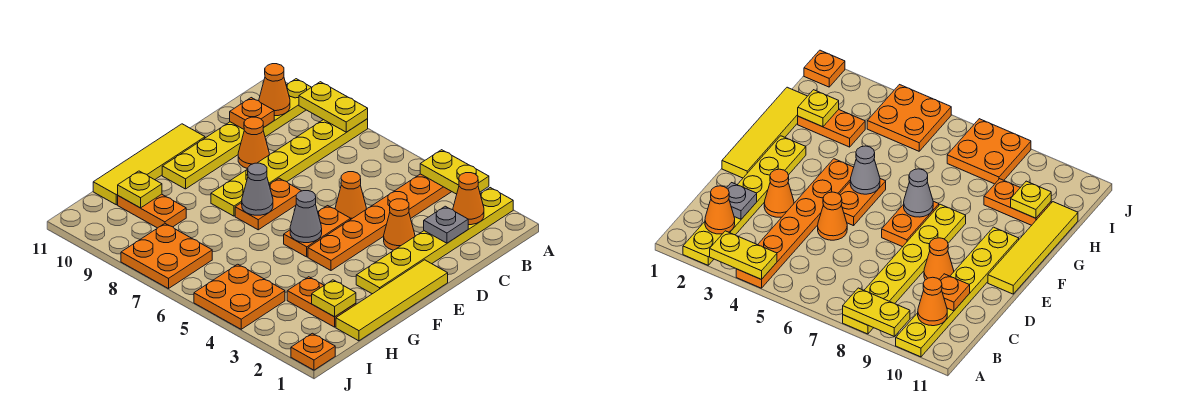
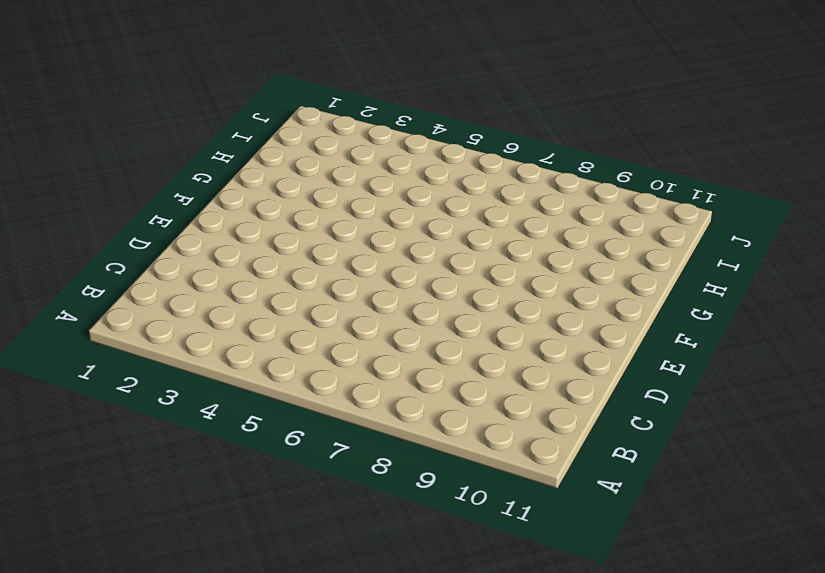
none -> yellow plate A2:F2 level 1
none -> orange plate A4:F4 level 1
none -> yellow plate A8:F8 level 1

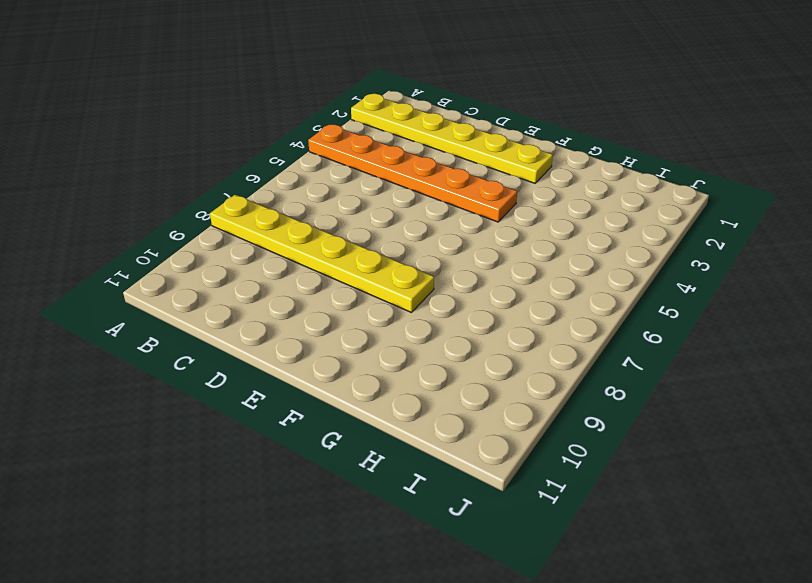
none -> yellow plate A10:F10 level 1
none -> orange cone D3 level 1
none -> orange cone D5 level 1

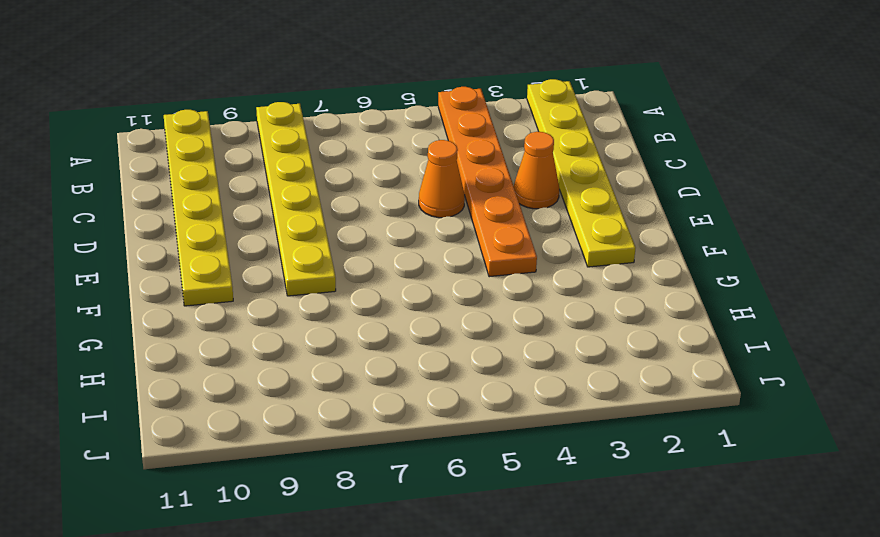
none -> orange cone D9 level 1
none -> yellow tile E1:H1 level 1
none -> orange plate E5:F5 level 1

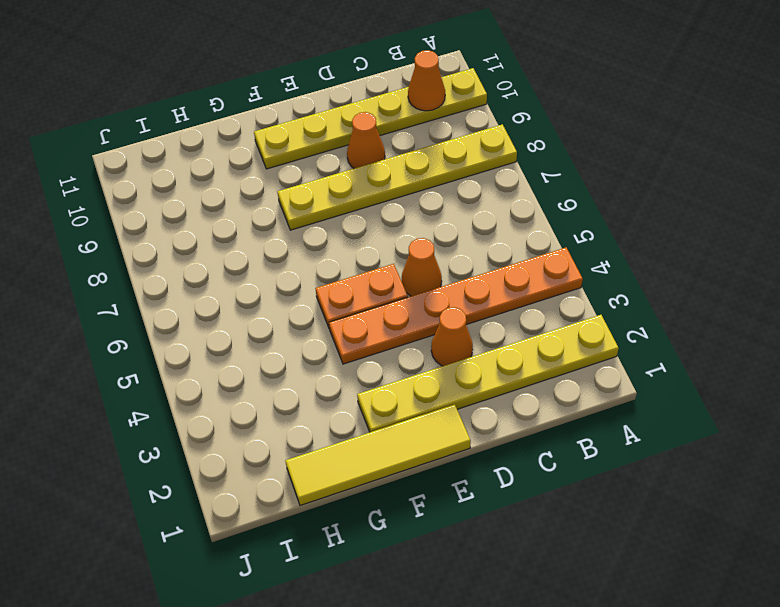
none -> orange plate E7:F7 level 1
none -> yellow tile E11:H11 level 1
none -> orange plate H2:H3 level 1

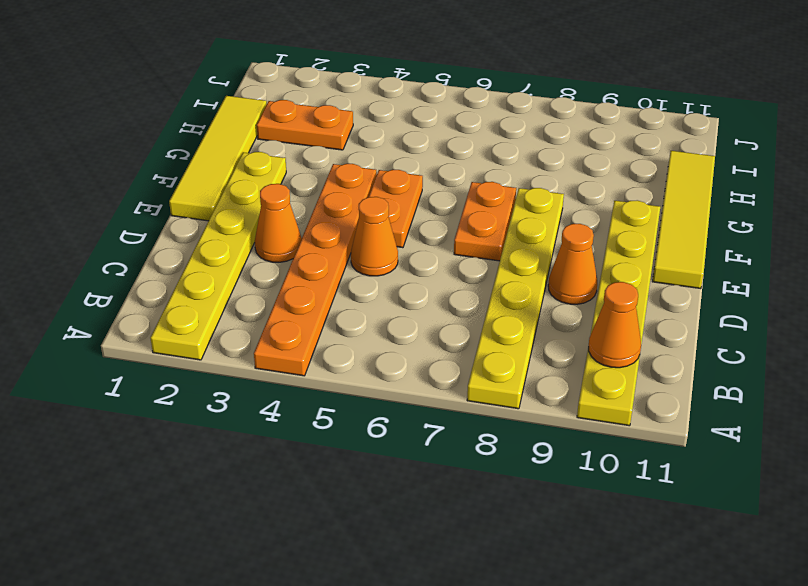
none -> orange plate H9:H10 level 1
none -> orange plate I4:J5 level 1
none -> orange plate I7:J8 level 1

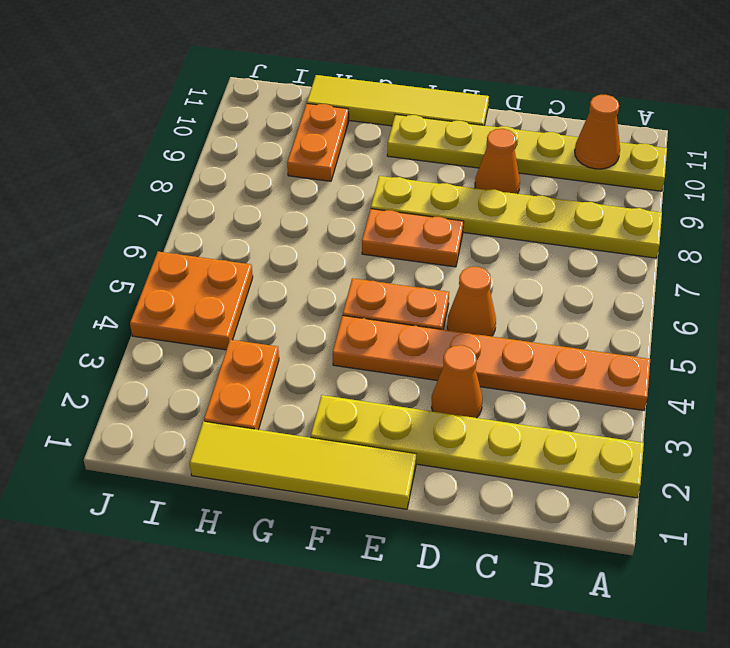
none -> orange plate I7:J8 level 1
none -> orange plate J1 level 1
none -> yellow plate A3:A4 level 2

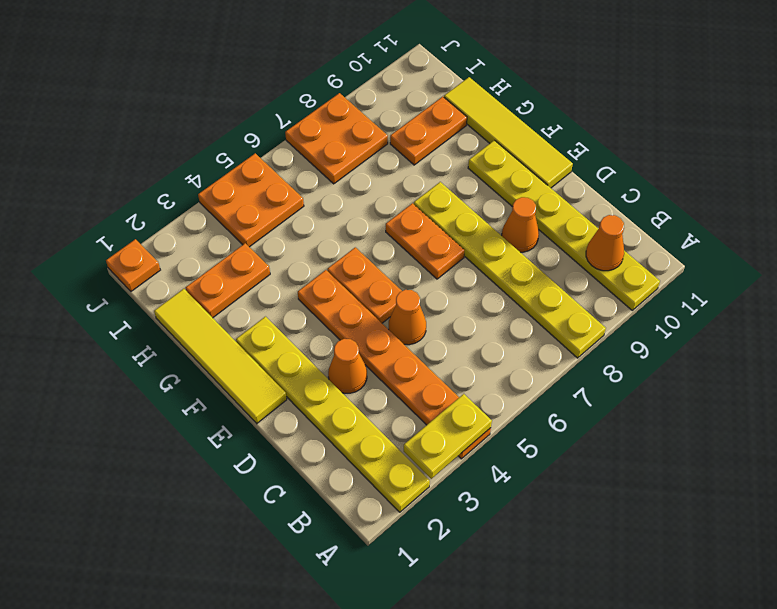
none -> yellow plate A8:A9 level 2
none -> orange cone B2 level 2
none -> grey plate C2 level 2

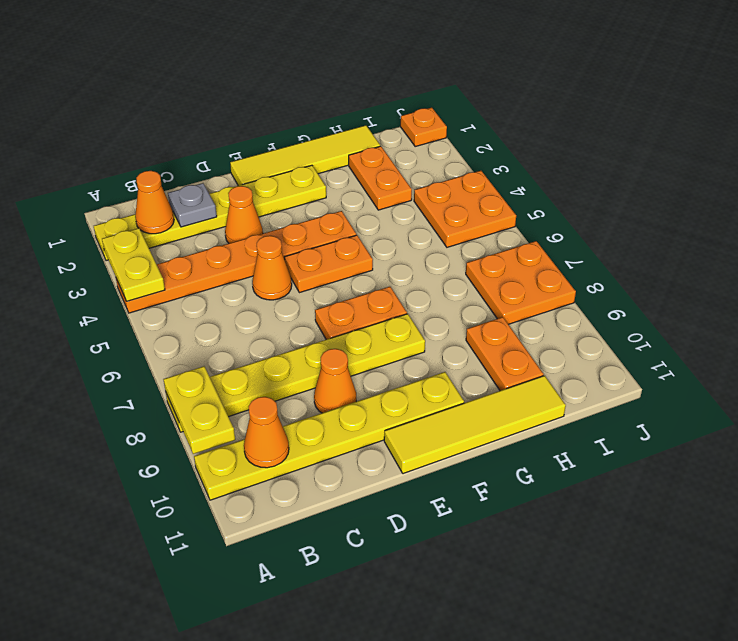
none -> orange plate C10 level 2
none -> grey cone F5 level 2
none -> grey cone F7 level 2

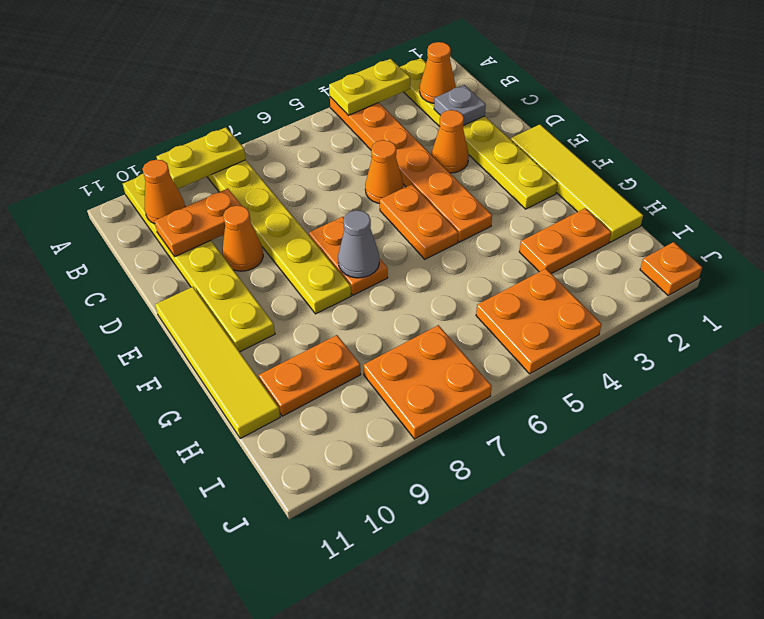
orange plate C9:C10 level 2 -> orange plate C10 level 2
none -> grey cone F5 level 2
none -> yellow plate H2 level 2
none -> yellow plate H10 level 2

